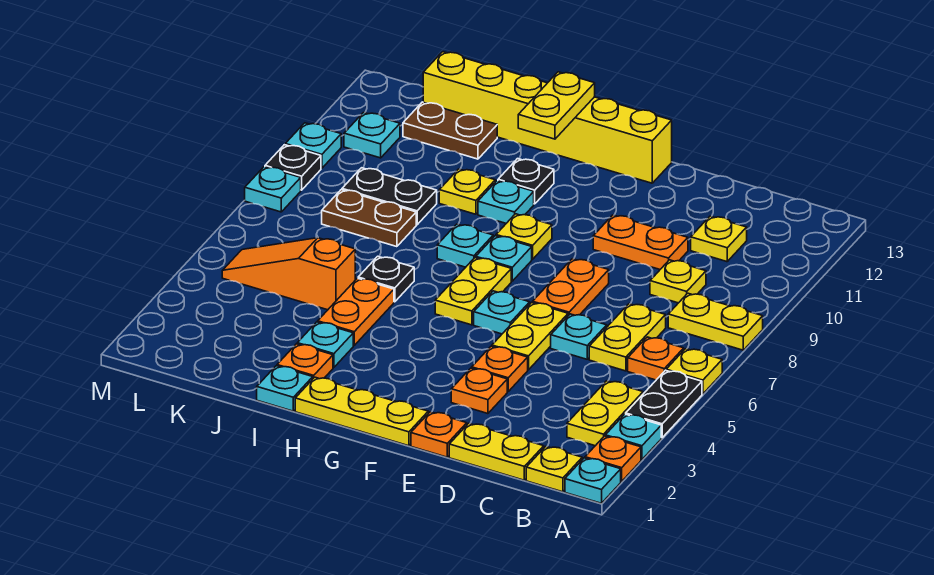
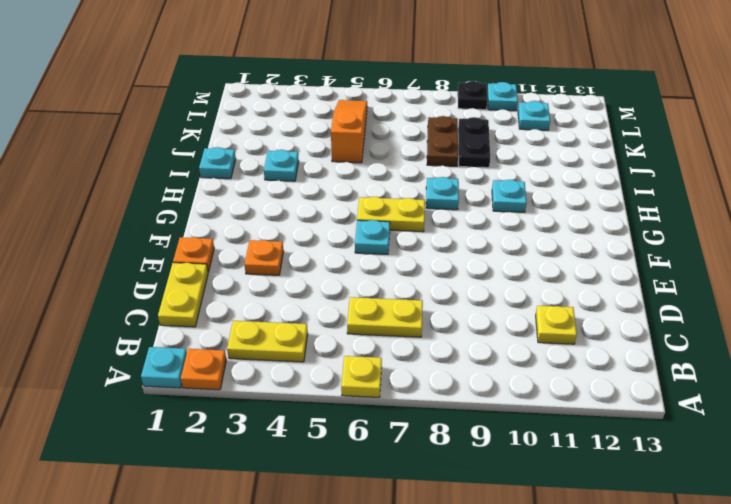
none -> cyan plate A3 level 1
none -> black plate A4:A5 level 1
none -> yellow plate A8:B8 level 1
none -> yellow plate B1 level 1

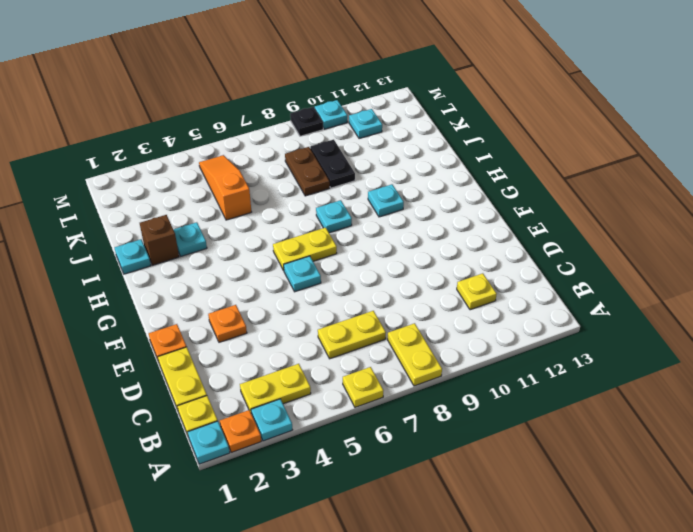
brown brick I2 level 1 -> orange plate I2 level 1
none -> black plate A4:A5 level 1
none -> orange plate B6 level 1
none -> yellow plate C9 level 1
none -> cyan plate D6 level 1

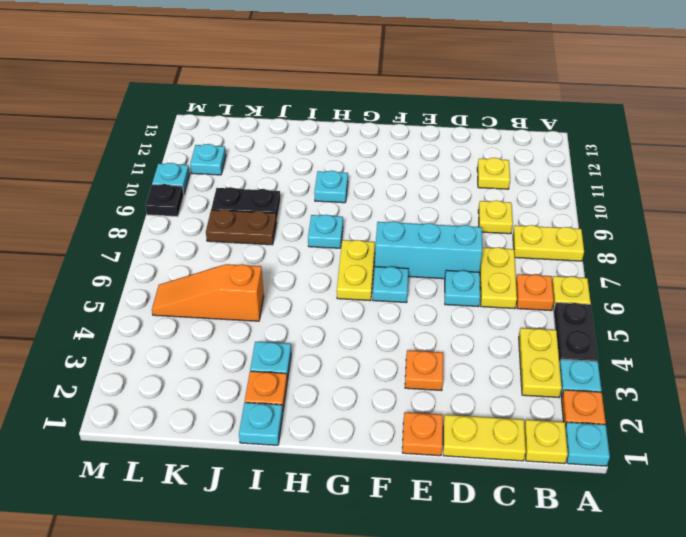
cyan brick D7:F7 level 1 -> orange plate E7:E8 level 1
none -> orange plate D10:E10 level 1
none -> orange plate E4 level 1
none -> yellow plate E5:E6 level 1
none -> yellow plate F1:H1 level 1

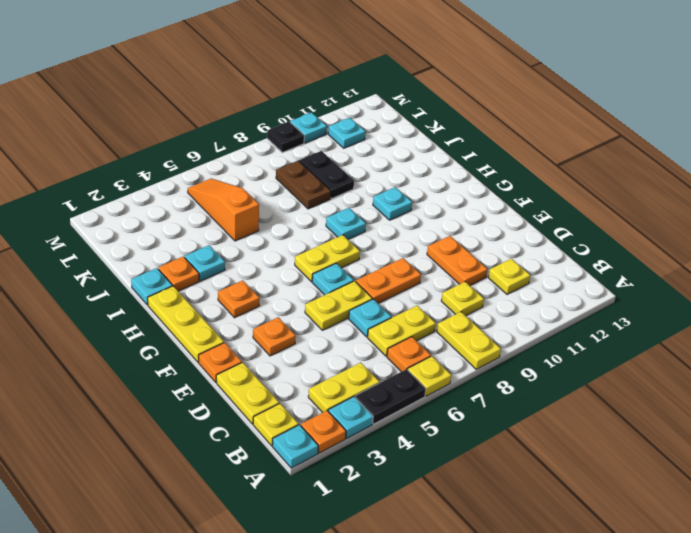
orange plate G3 level 1 -> orange plate E4 level 1
none -> yellow brick F13:K13 level 1
none -> cyan plate G8 level 1
none -> yellow plate G9 level 1
none -> black plate H11 level 1

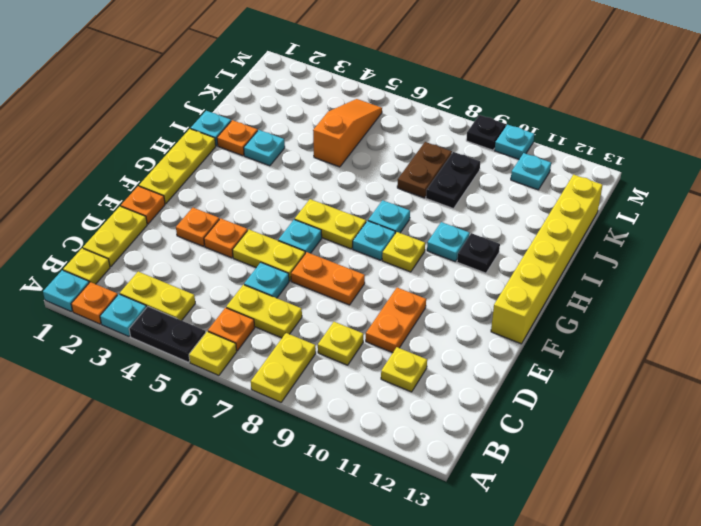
none -> orange plate I4:I5 level 1
none -> black plate I6 level 1
none -> yellow plate I10 level 1
none -> brown plate J12:K12 level 1

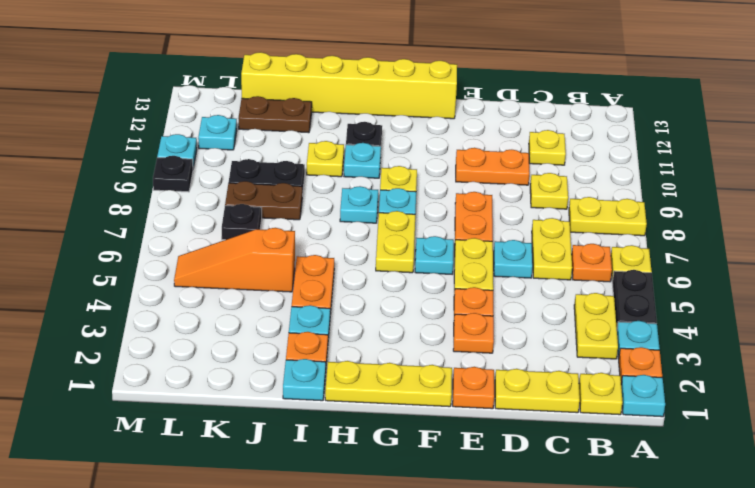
black plate K7 level 1 -> black plate I6 level 1
none -> cyan plate M8 level 1
none -> yellow plate H12:H13 level 2

